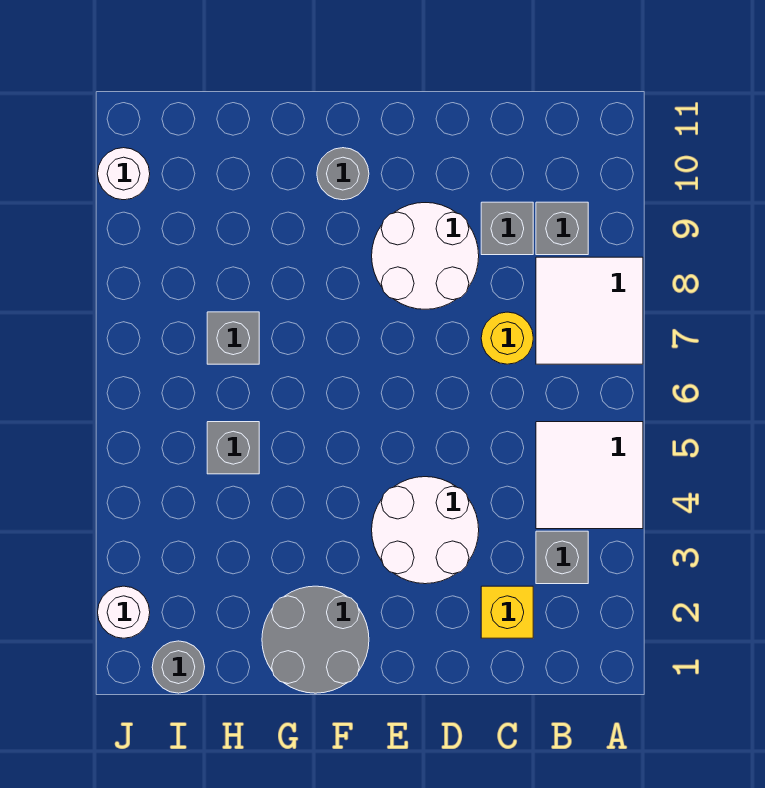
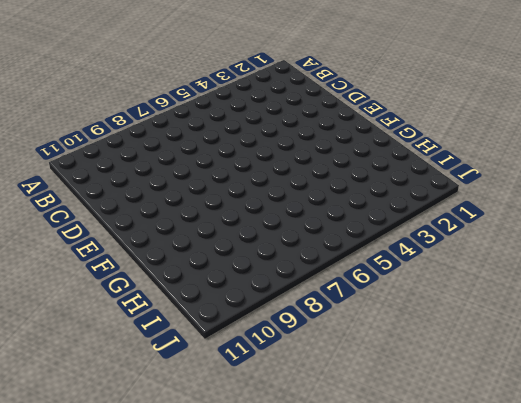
none -> white tile A4:B5 level 1
none -> white tile A7:B8 level 1
none -> grey brick B3 level 1

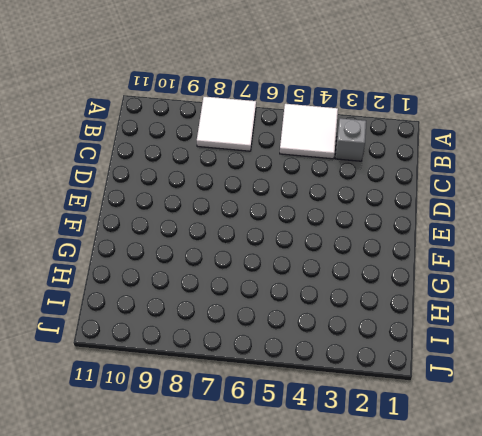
none -> grey brick B9 level 1
none -> yellow brick C2 level 1
none -> yellow round brick C7 level 1

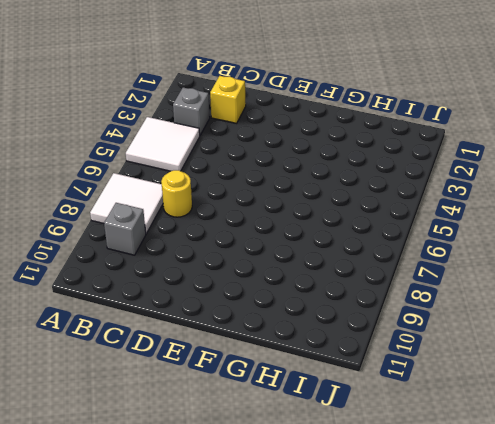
none -> grey brick C9 level 1
none -> white round brick D3:E4 level 1
none -> white round brick D8:E9 level 1

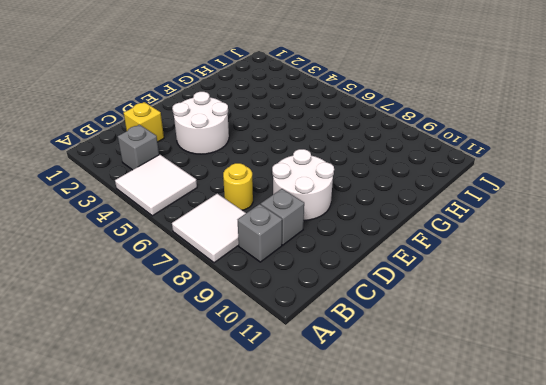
none -> grey round brick F1:G2 level 1
none -> grey round brick F10 level 1
none -> grey brick H5 level 1

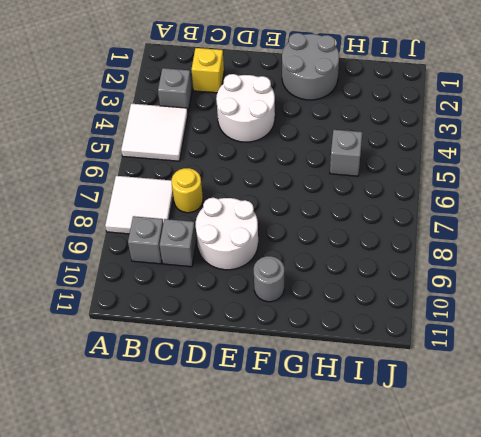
none -> grey brick H7 level 1
none -> grey round brick I1 level 1
none -> white round brick J2 level 1

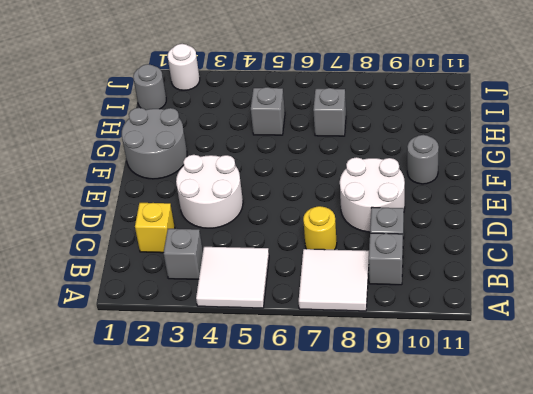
none -> white round brick J10 level 1

